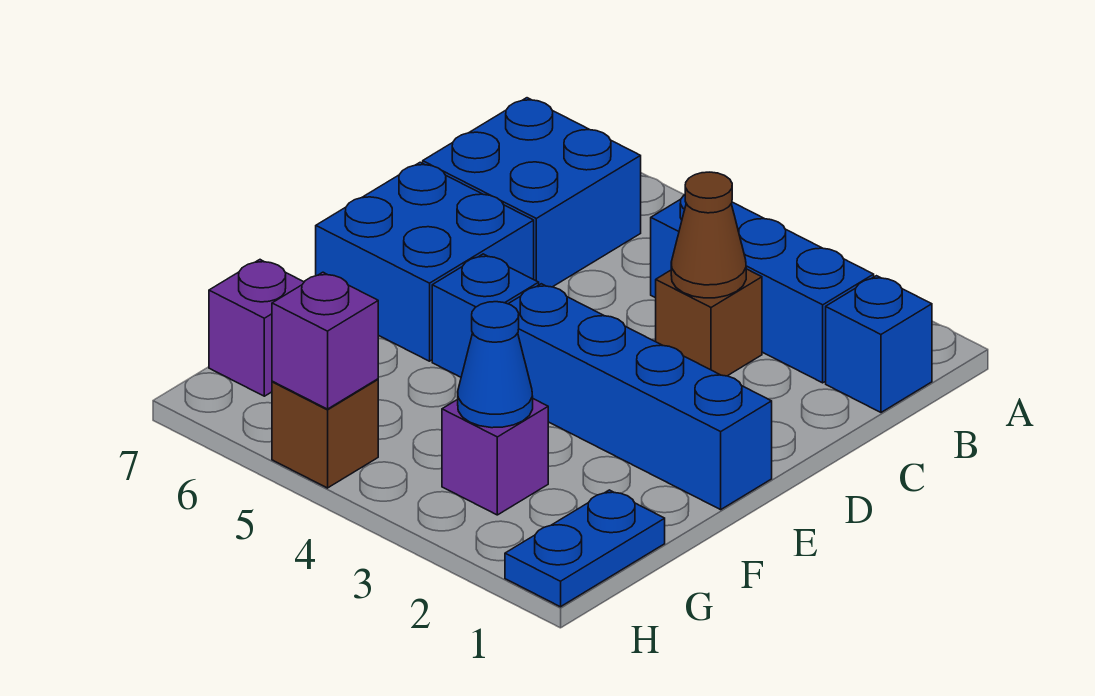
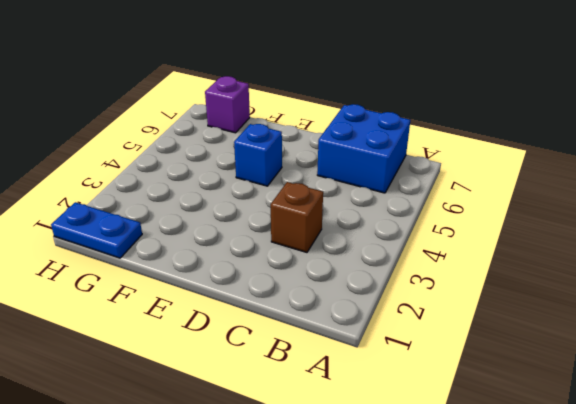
none -> blue brick B1 level 1
none -> blue brick B2:B4 level 1
none -> blue brick D6:E7 level 1

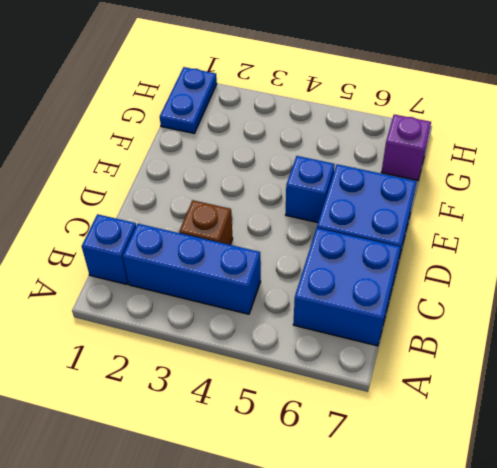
none -> blue brick E1:E4 level 1
none -> purple brick G3 level 1
none -> brown brick H5 level 1

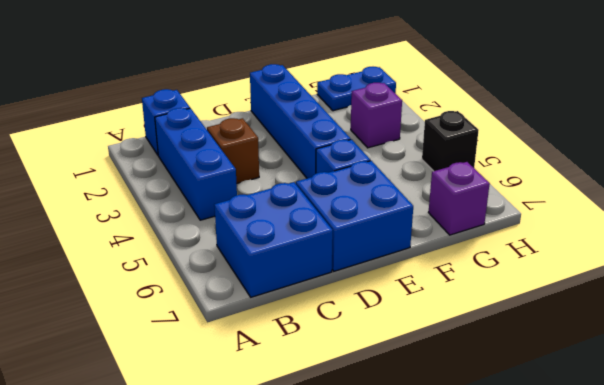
black brick H5 level 1 -> brown brick H5 level 1
none -> brown cone C3 level 2
none -> blue cone G3 level 2
none -> purple brick H5 level 2

